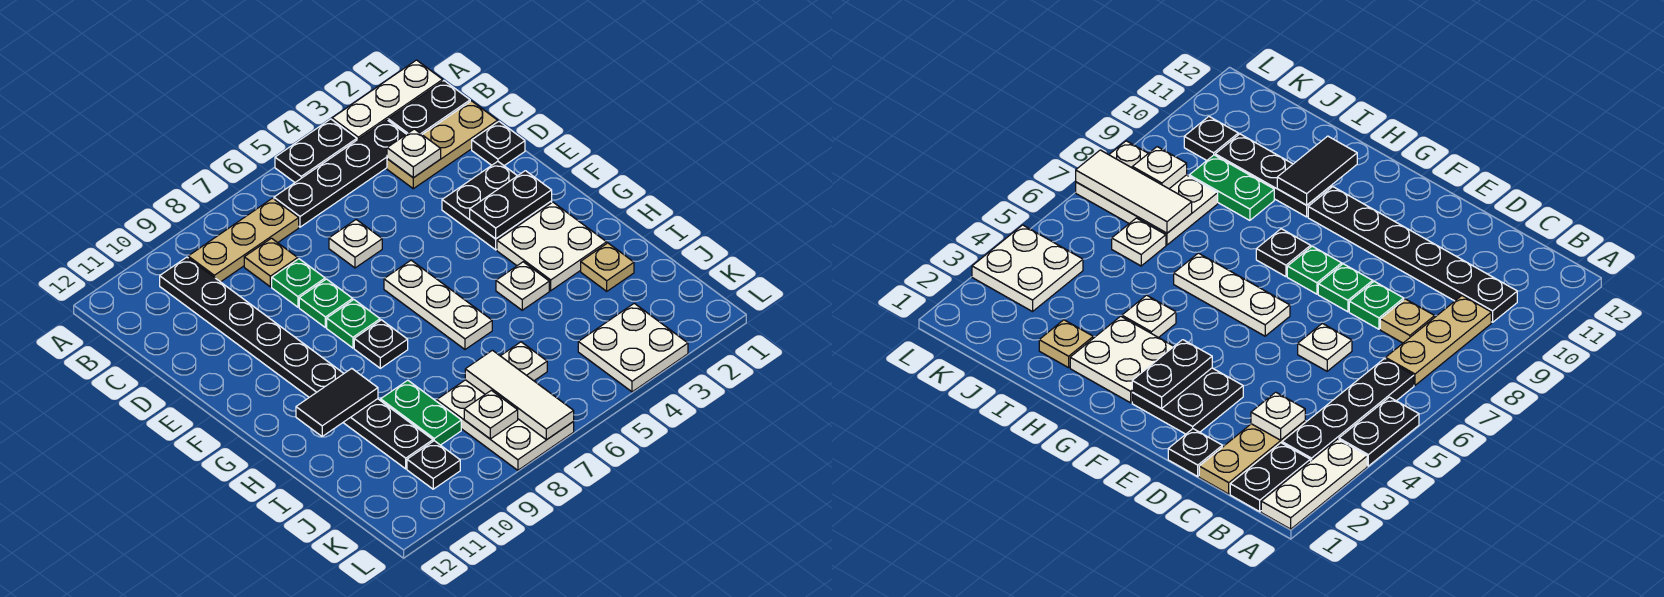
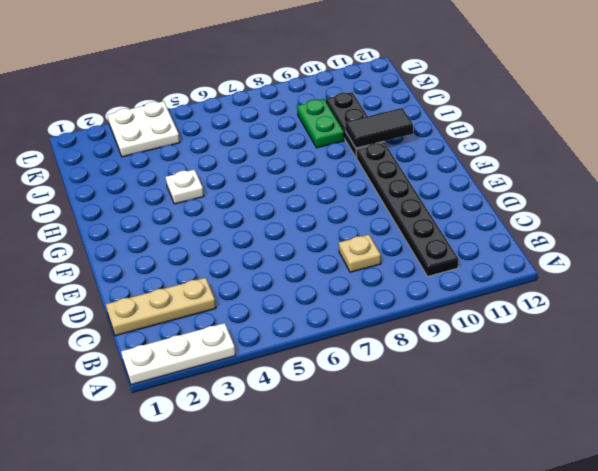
none -> black plate A4:A5 level 1
none -> black plate B1:B2 level 1
none -> black plate B3:B6 level 1
none -> tan plate B7:B9 level 1

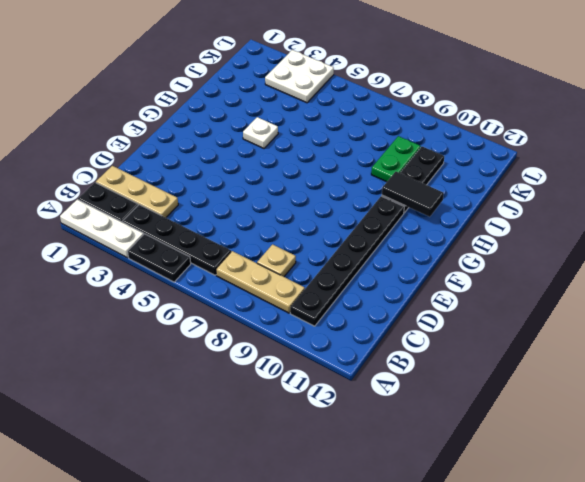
none -> black plate D1 level 1
none -> white plate D6 level 1
none -> green plate D8 level 1
none -> black plate E2:F3 level 1

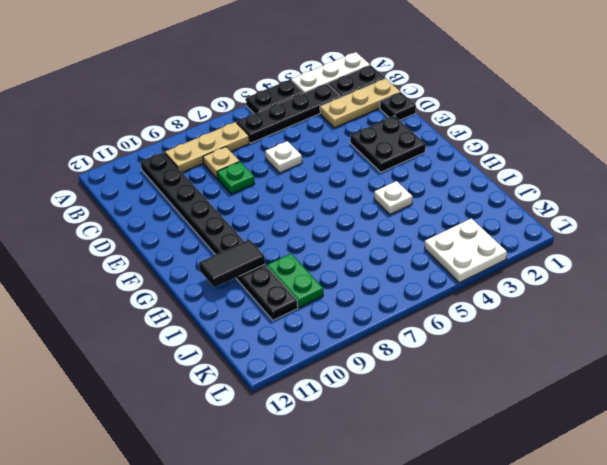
none -> green plate E8 level 1
none -> white plate F6:H6 level 1
none -> green plate F8 level 1
none -> white plate G2:H3 level 1

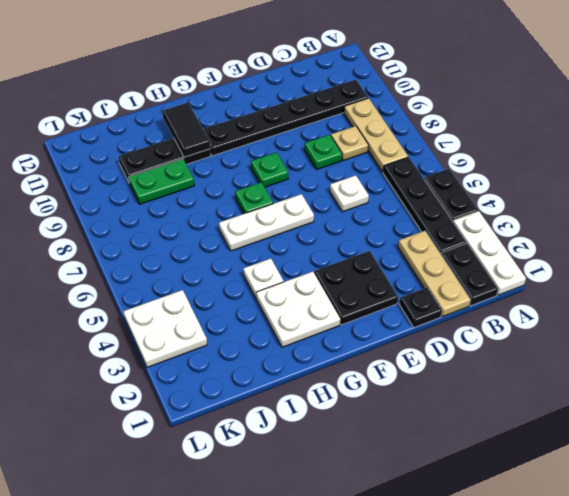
green plate G7 level 1 -> green plate E8 level 1
none -> black plate G8 level 1
none -> tan plate I2 level 1
none -> white plate J6 level 1
none -> white plate J7:L8 level 1

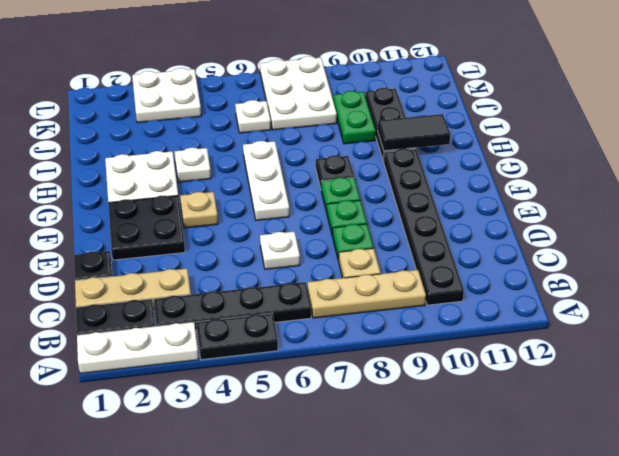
tan plate F4 level 1 -> tan plate I2 level 1
none -> black plate K10 level 1
none -> white plate C3 level 2
none -> black plate F2:F3 level 2
none -> white tile J7:L7 level 2

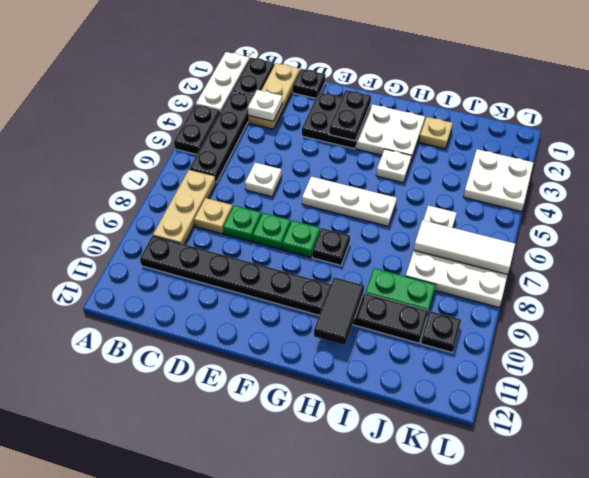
none -> white plate K8 level 2

